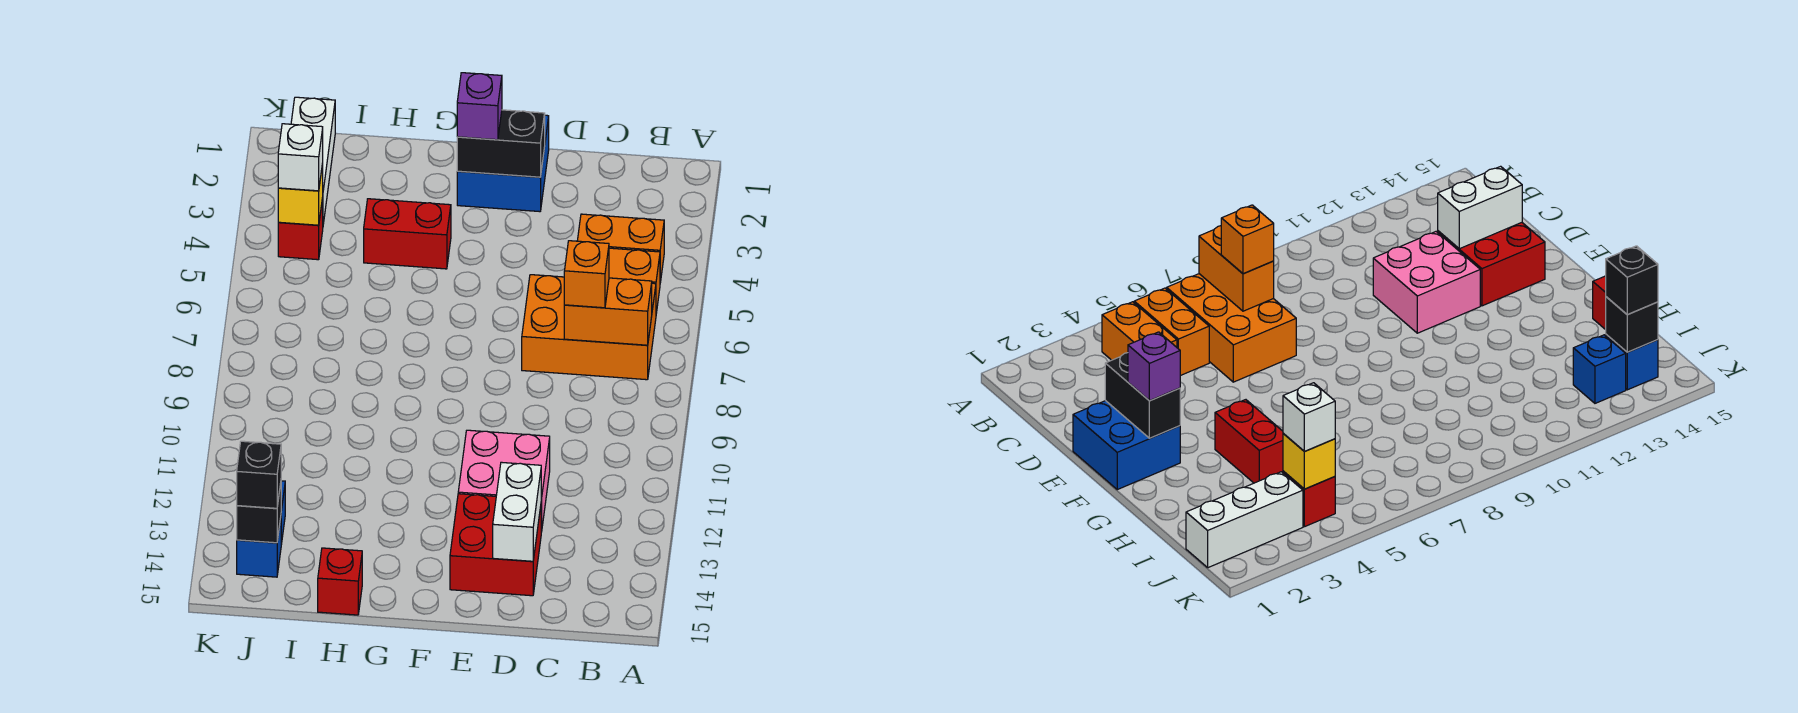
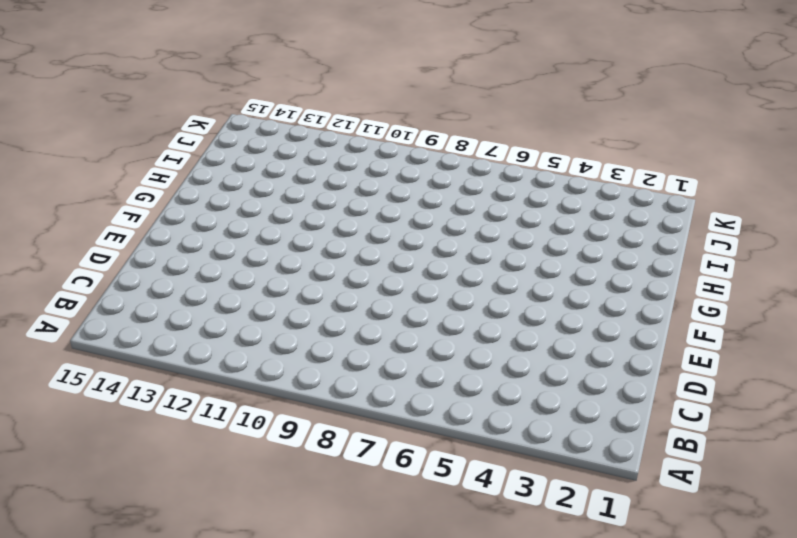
none -> orange brick B4:C4 level 1
none -> orange brick B5:C5 level 1
none -> orange brick B6:D7 level 1

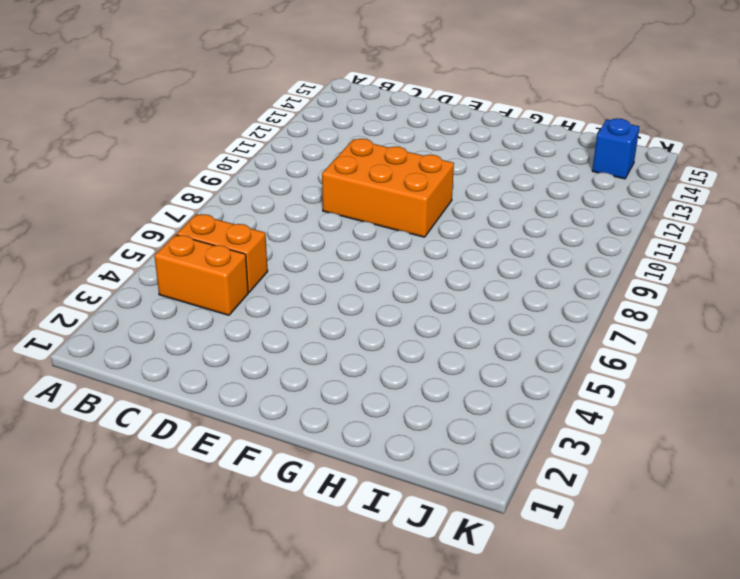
orange brick D9:F10 level 1 -> orange brick B6:D7 level 1
none -> pink brick D11:E12 level 1
none -> red brick D13:E14 level 1
none -> blue brick E1:F2 level 1

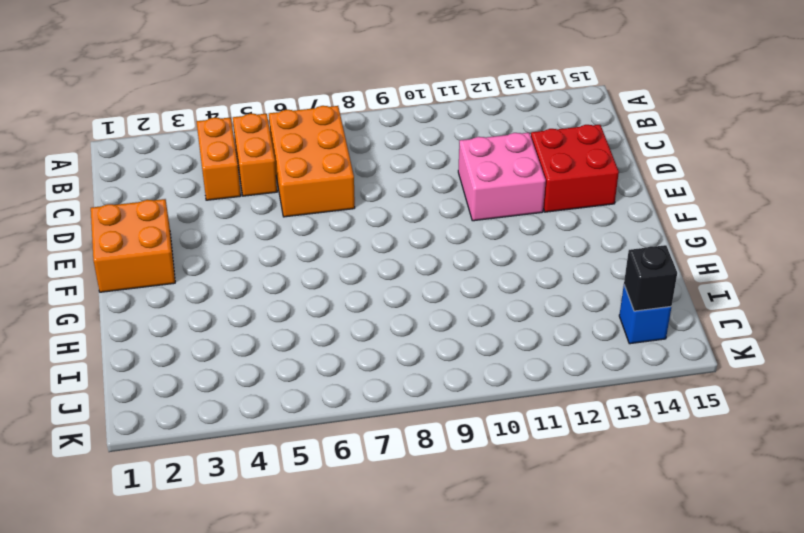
orange brick E1:F2 level 1 -> blue brick E1:F2 level 1
none -> red brick G4:H4 level 1
none -> red brick H15 level 1
none -> white brick J1:J3 level 1

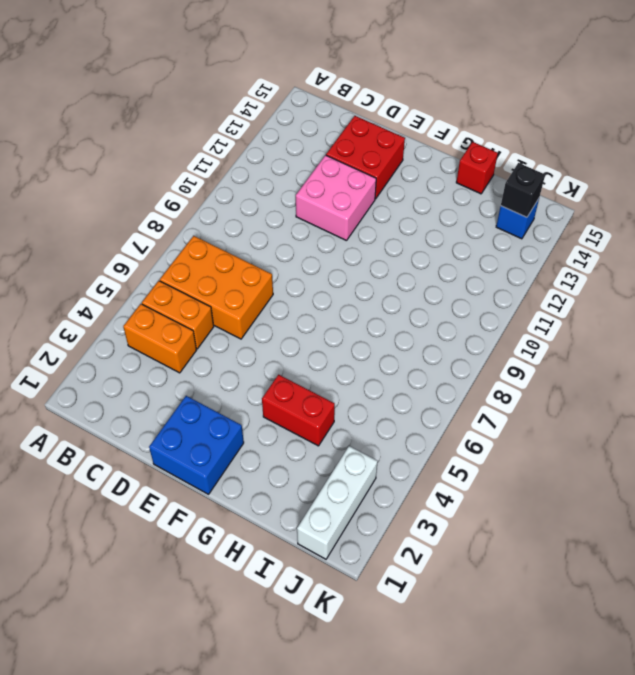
none -> red brick J4 level 1
none -> blue brick J13 level 1
none -> orange brick B7:C7 level 2

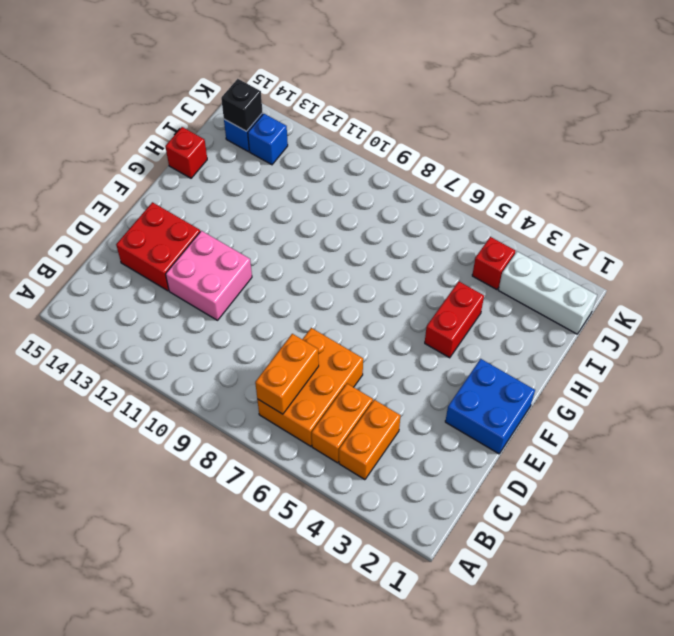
none -> white brick D13:D14 level 2
none -> black brick E2:F2 level 2
none -> yellow brick J4 level 2

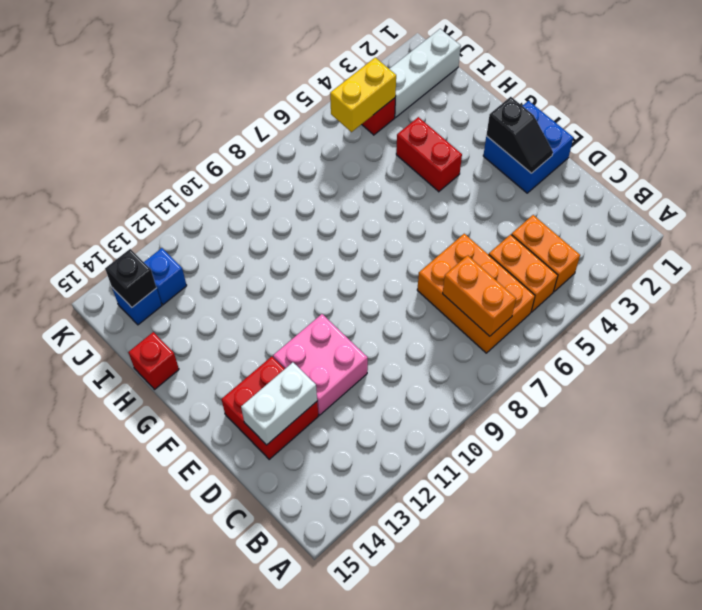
black slope E2:F2 level 2 top F -> black brick E2:F2 level 2
yellow brick J4:J5 level 2 -> yellow brick J4 level 2
none -> orange brick C7 level 3
none -> purple brick F2 level 3
none -> white brick J4 level 3

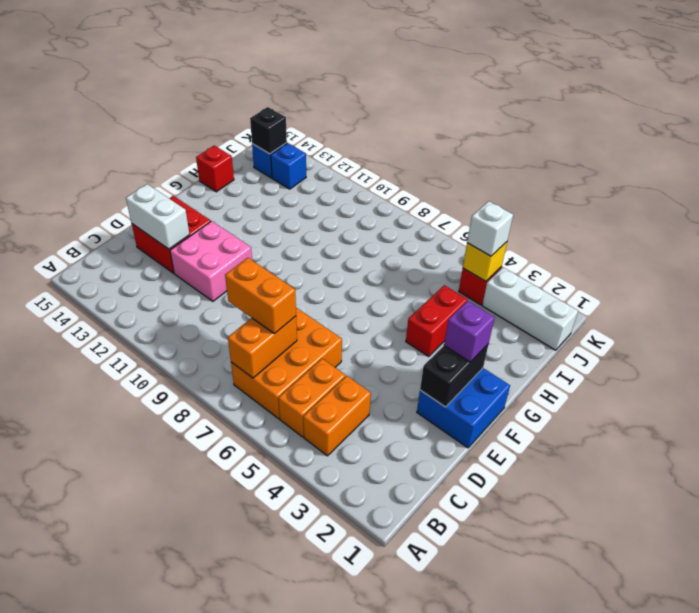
orange brick C7:C8 level 3 -> orange brick C7 level 3
none -> black brick J14 level 3

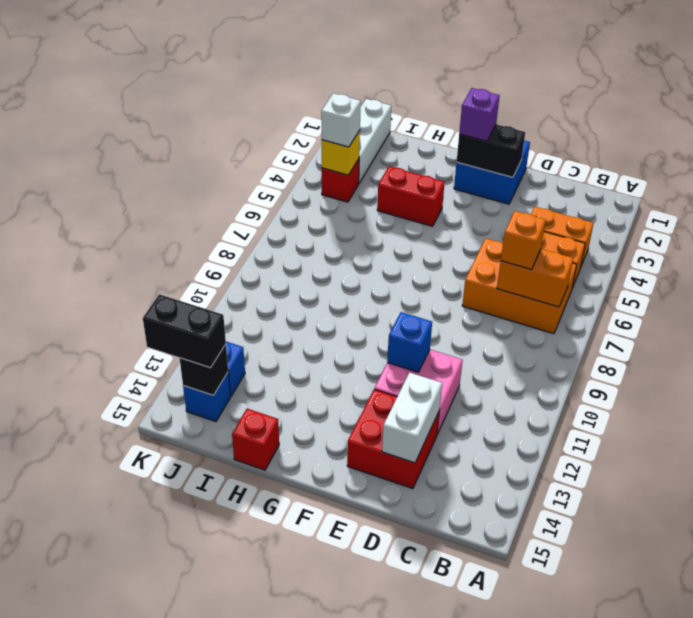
blue brick E11 level 2 -> none
black brick J14:K14 level 3 -> black brick J14 level 3

